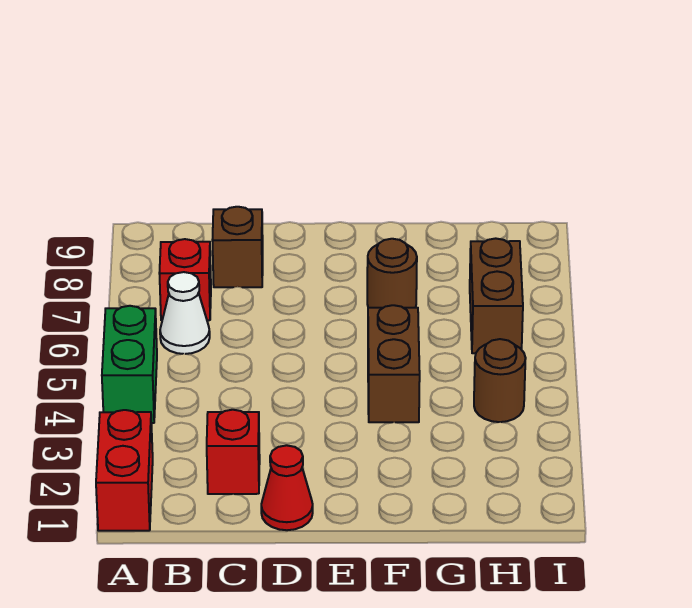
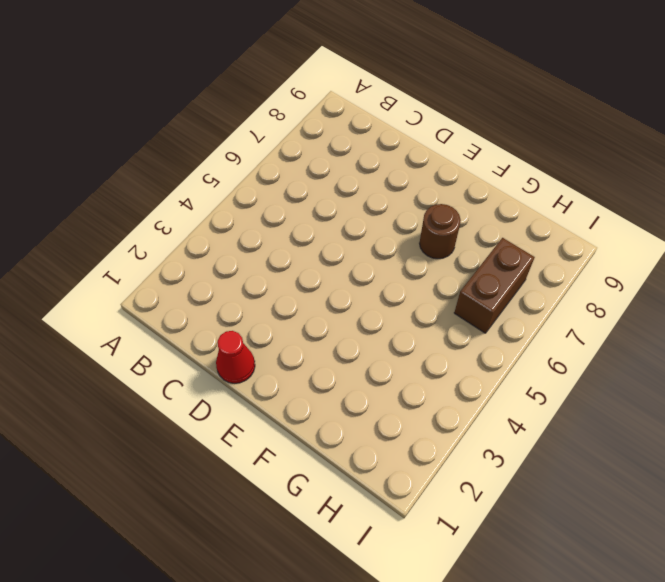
none -> red brick A1:A2 level 1
none -> green brick A4:A5 level 1

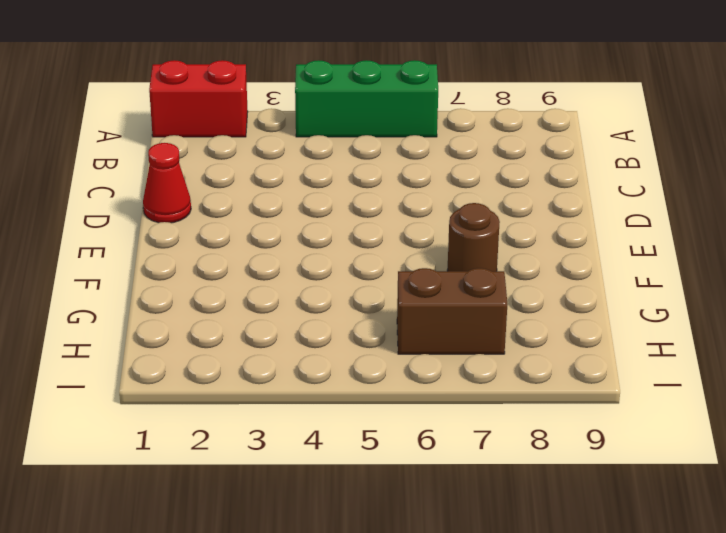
green brick A4:A6 level 1 -> green brick A4:A5 level 1
none -> white cone B6 level 1
none -> red brick B7 level 1

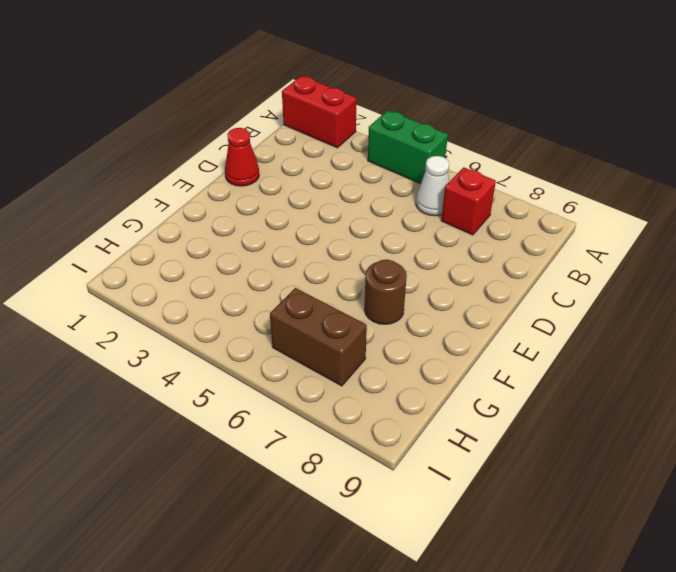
none -> red brick C2 level 1
none -> brown brick C8 level 1

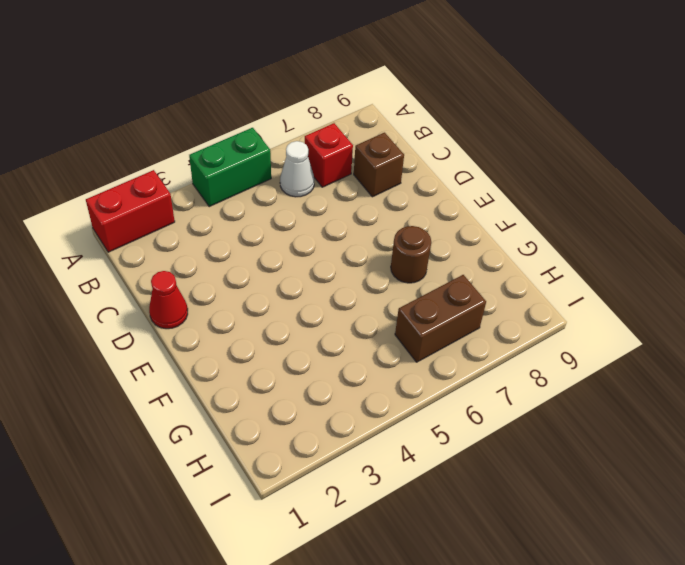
none -> red brick C2 level 1
none -> brown brick F4:F5 level 1

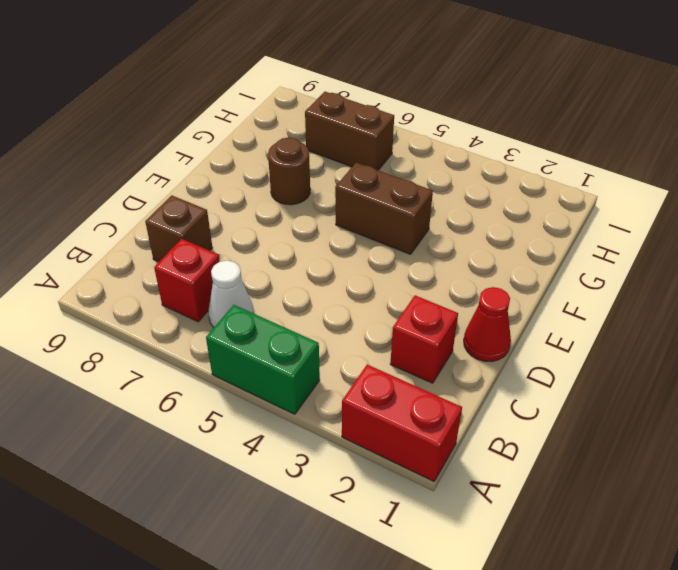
none -> brown round brick H4 level 1

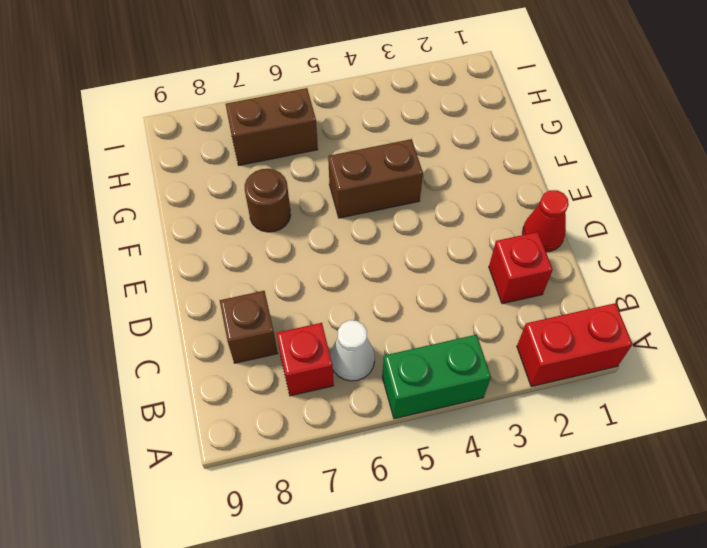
none -> brown round brick H4 level 1

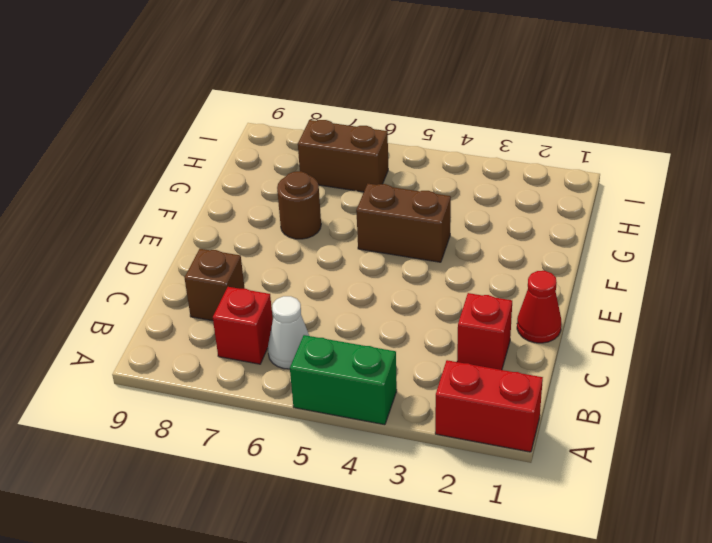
none -> brown round brick H4 level 1

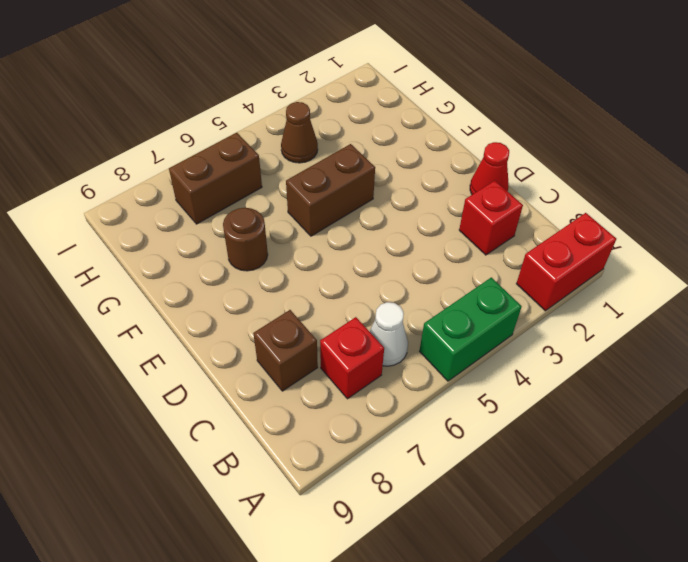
brown cone H4 level 1 -> brown round brick H4 level 1

